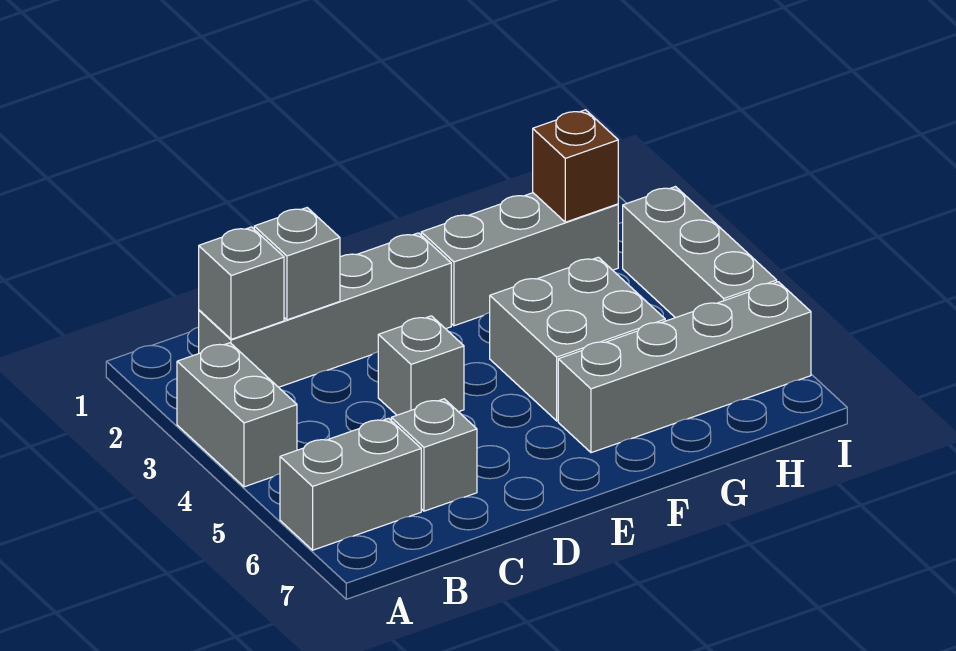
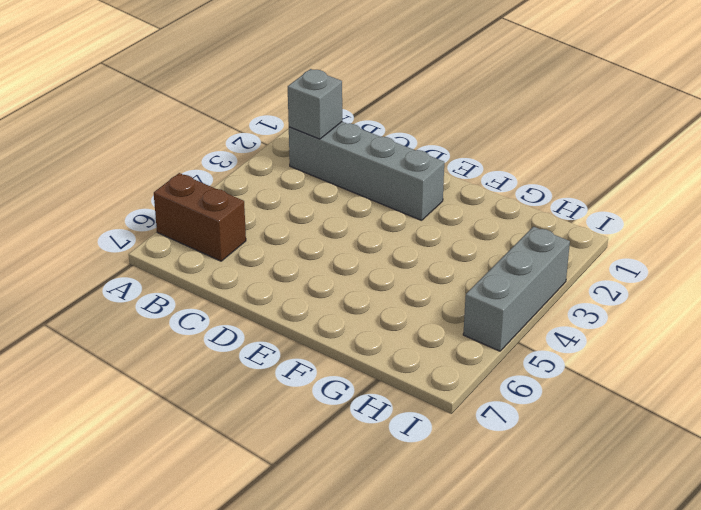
brown brick A6:B6 level 1 -> grey brick A6:B6 level 1
none -> grey brick A3:A4 level 1
none -> grey brick C6 level 1
none -> grey brick D4 level 1

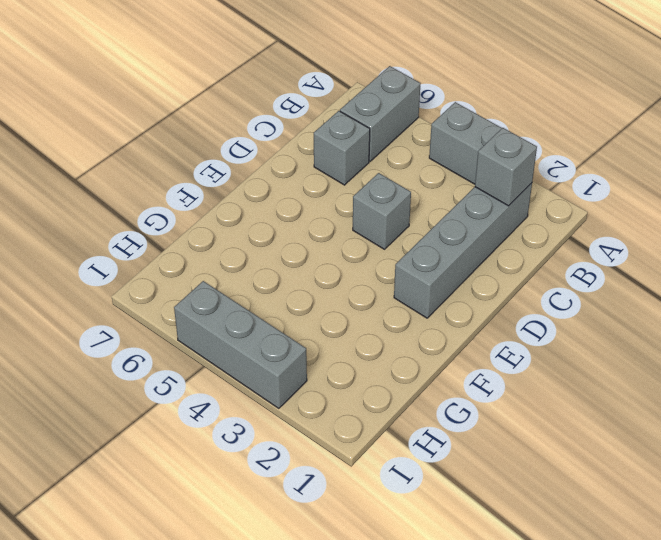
none -> grey brick F2:H2 level 1
none -> grey brick F4:G5 level 1
none -> grey brick F6:I6 level 1

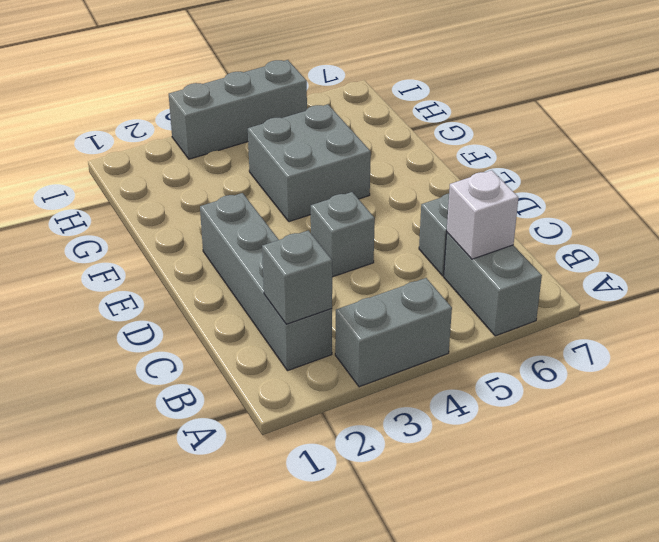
white brick B6 level 2 -> none
none -> grey brick F2:H2 level 1
none -> grey brick F6:I6 level 1
none -> grey brick C2 level 2

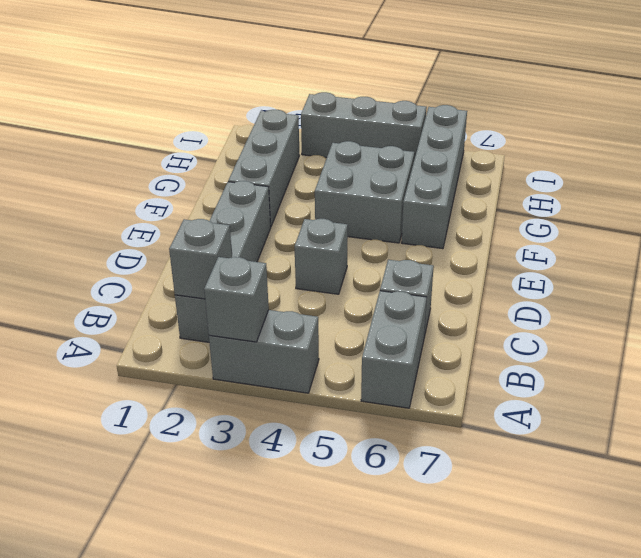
grey brick A3 level 2 -> grey brick C2 level 2
none -> brown brick H2 level 2

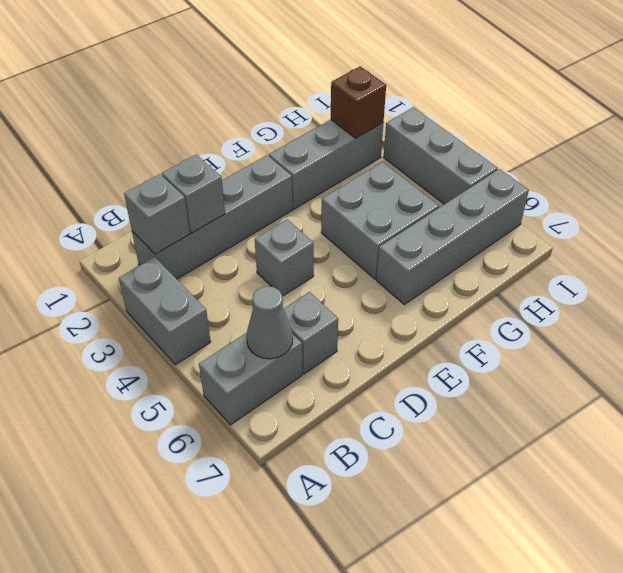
grey cone B6 level 2 -> none

